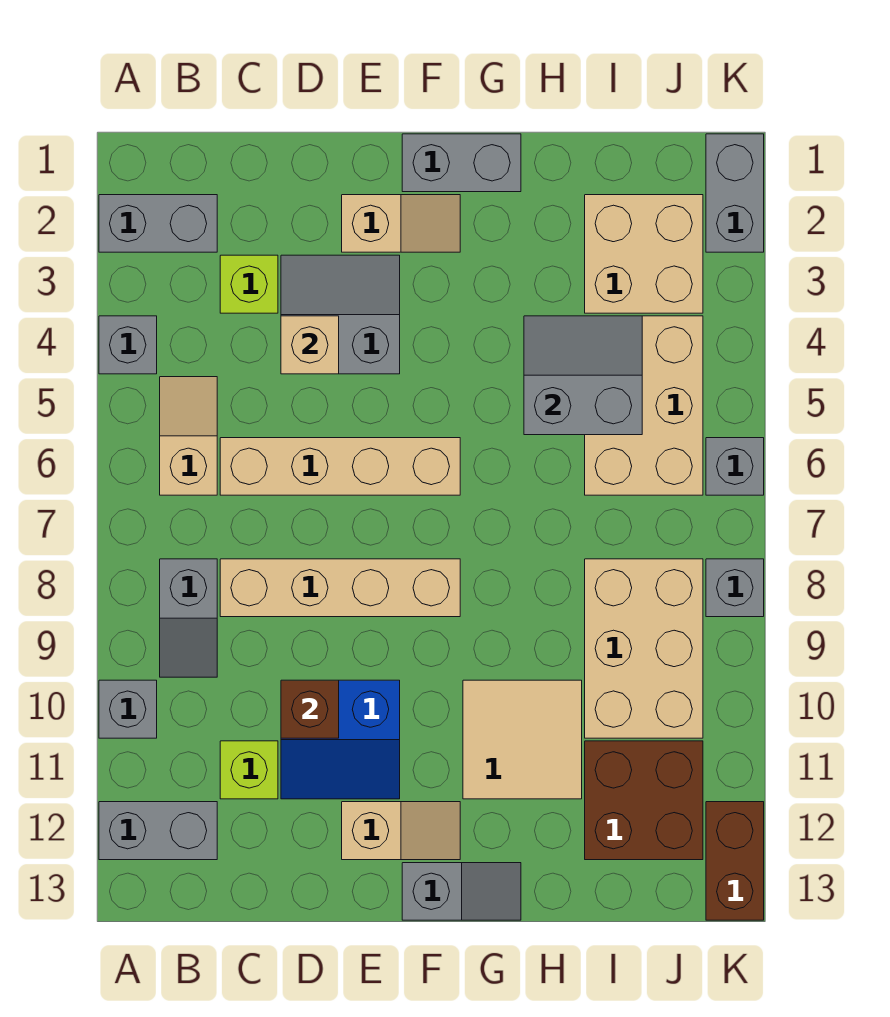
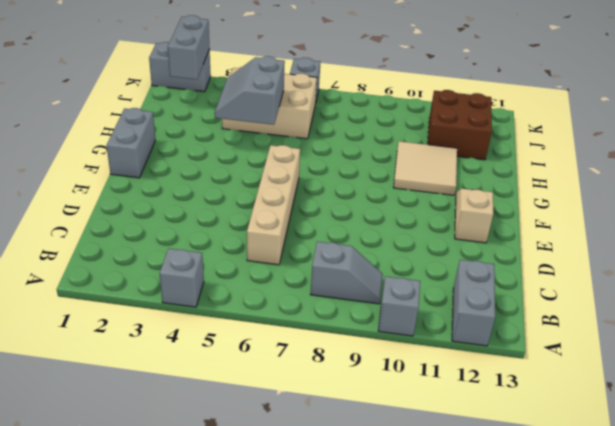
grey brick J2:K2 level 2 -> grey brick A2:B2 level 1
none -> tan slope B5:B6 level 1 top 6
none -> lime brick C3 level 1
none -> tan brick C8:F8 level 1

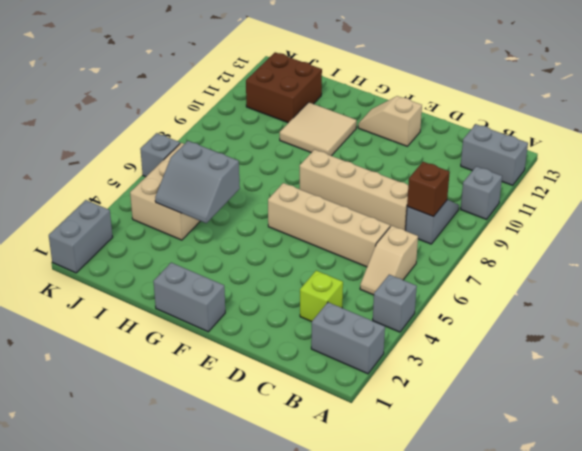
brown brick B8 level 2 -> brown brick D10 level 2
none -> lime brick C11 level 1
none -> grey slope D3:E4 level 1 top 4
none -> blue slope D10:E11 level 1 top 10

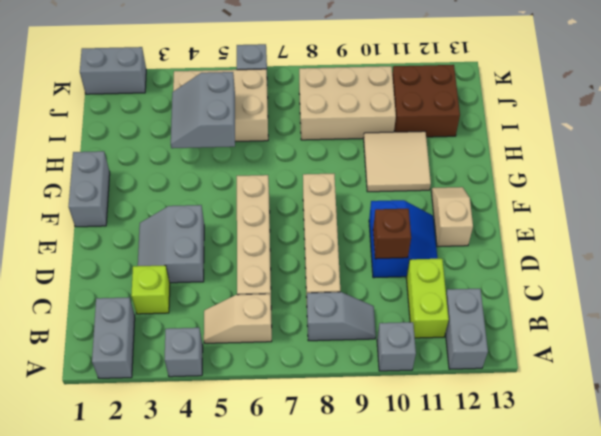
lime brick B11:C11 level 1 -> lime brick C11 level 1
none -> tan slope E2:F2 level 1 top E
none -> grey slope F13:G13 level 1 top F
none -> tan brick I2:J3 level 1

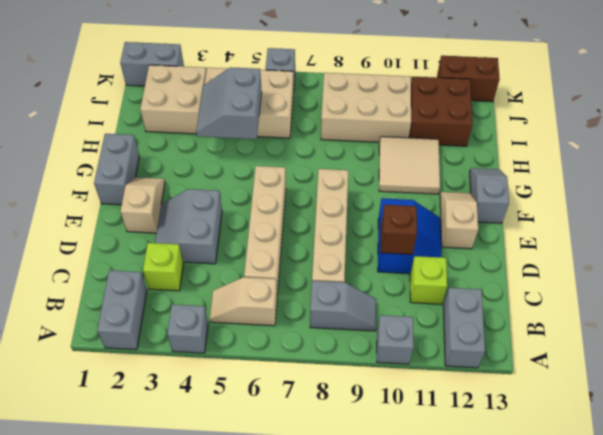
none -> grey brick K8 level 1
none -> tan brick D4 level 2

